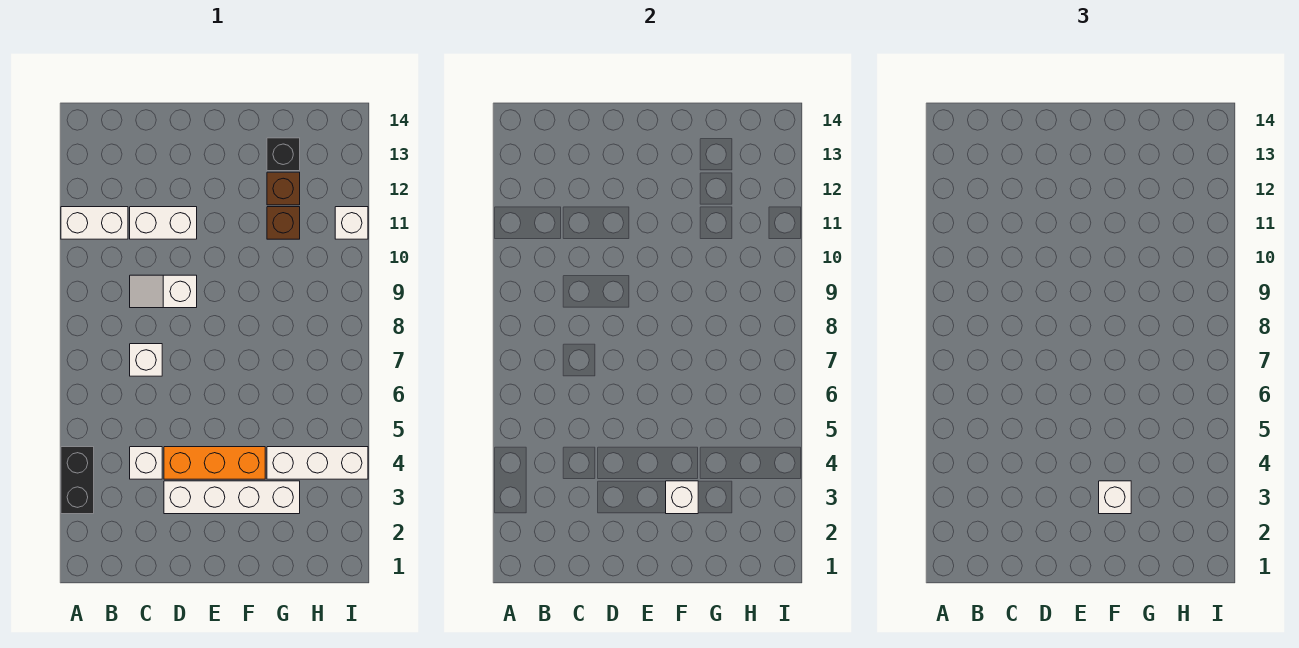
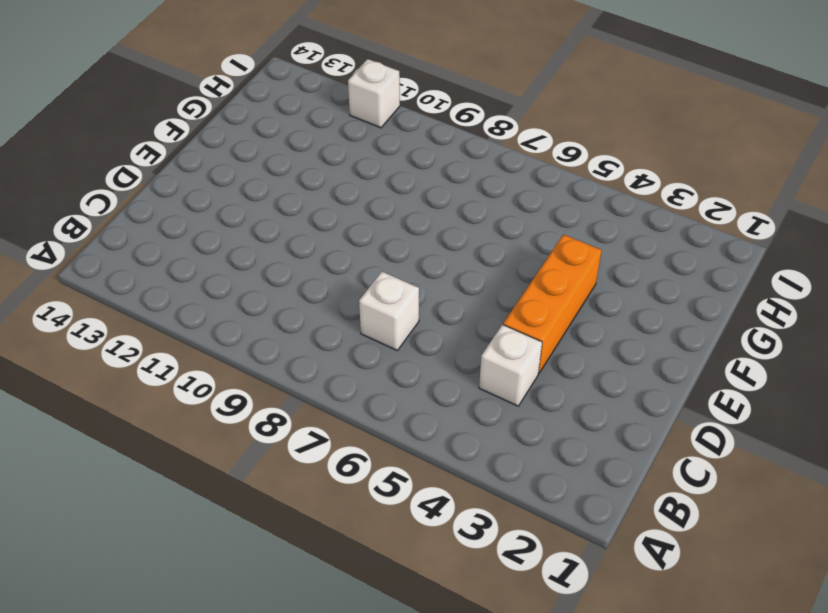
none -> black brick A3:A4 level 1
none -> white brick A11:B11 level 1
none -> white slope C9:D9 level 1 top D

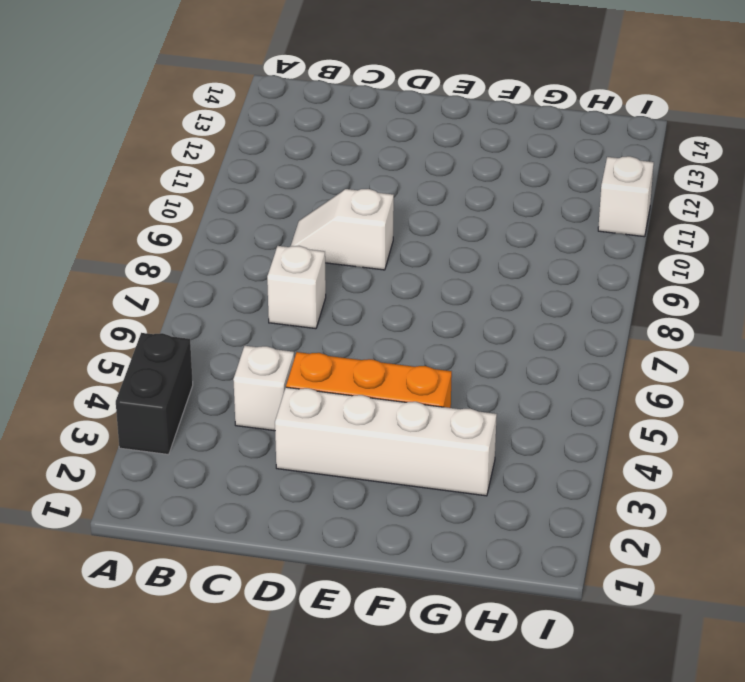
none -> white brick A11:B11 level 1
none -> white brick C11:D11 level 1
none -> white brick G4:I4 level 1

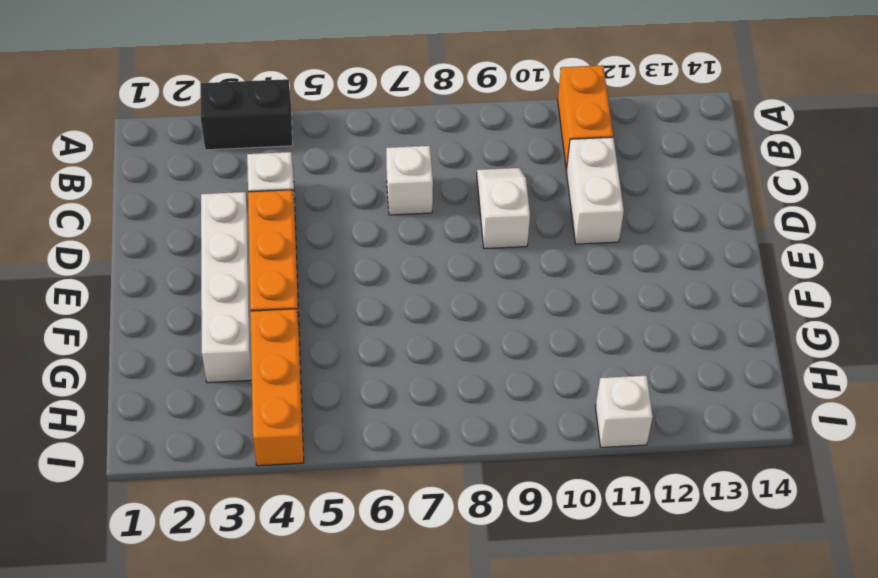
orange brick A11:B11 level 1 -> white brick A11:B11 level 1
orange brick G4:I4 level 1 -> white brick G4:I4 level 1
none -> brown brick G11 level 1
none -> brown brick G12 level 1
none -> black brick G13 level 1

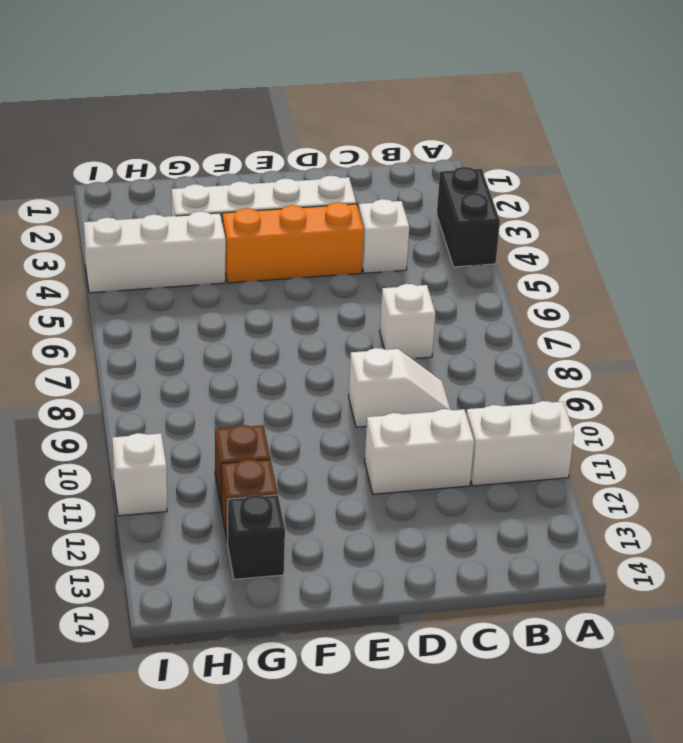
none -> white brick F3 level 2
none -> white brick F3 level 3

